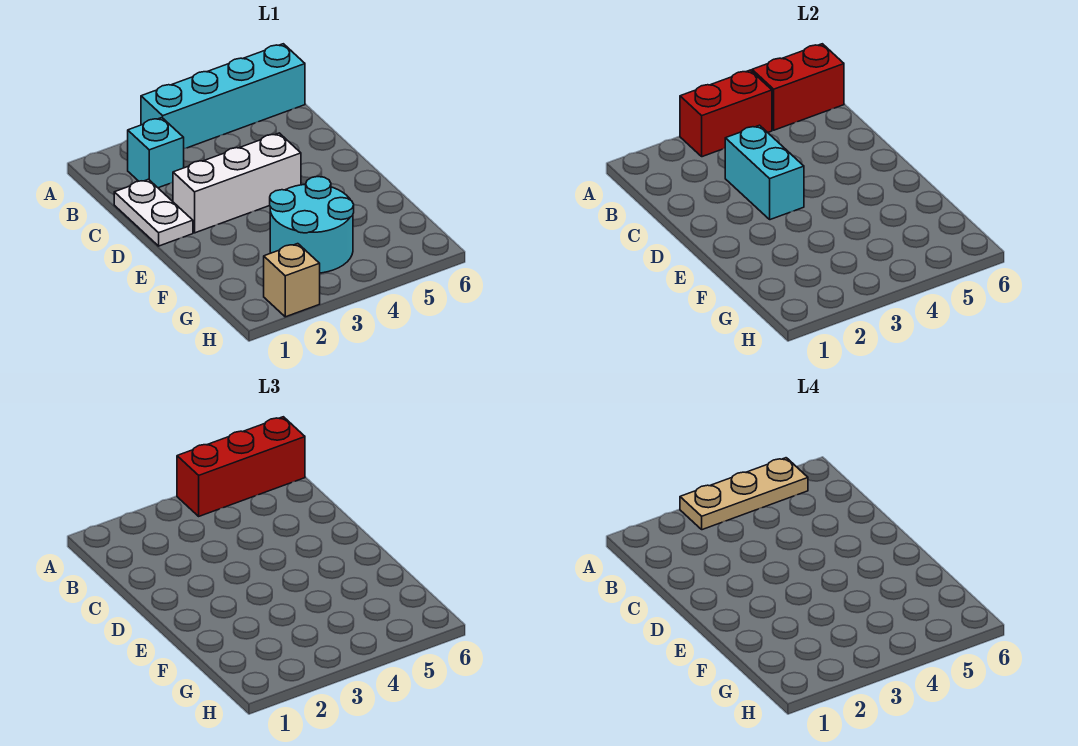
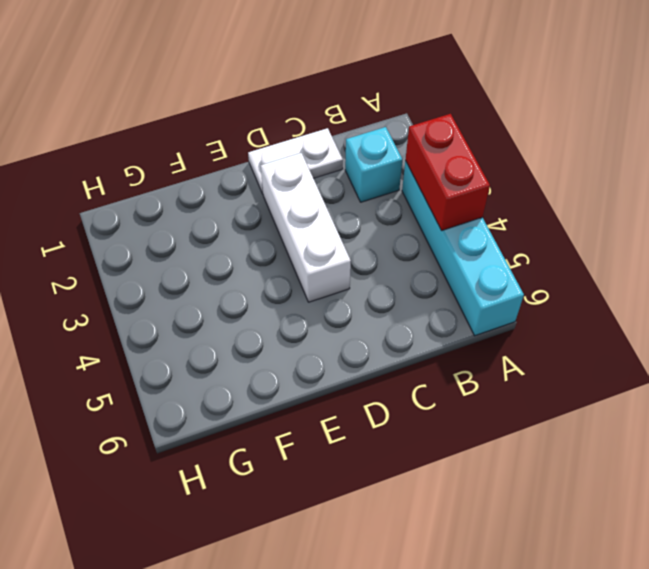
none -> cyan round brick F3:G4 level 1
none -> tan brick H2 level 1

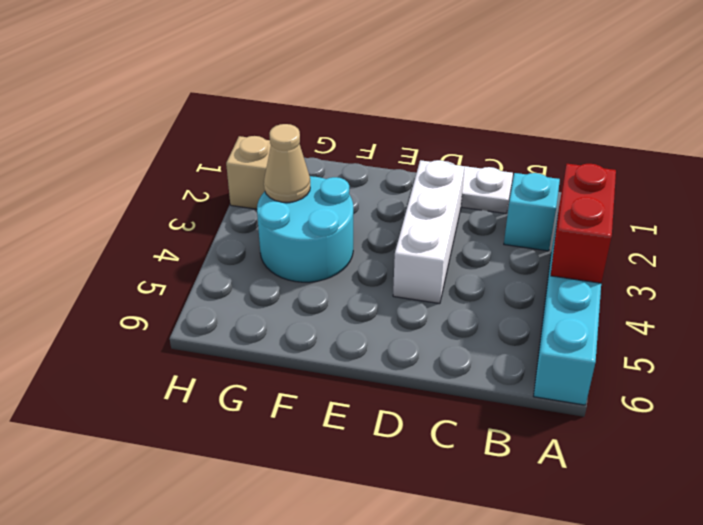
tan cone G3 level 2 -> none
none -> red brick A5:A6 level 2
none -> cyan brick C3:D3 level 2

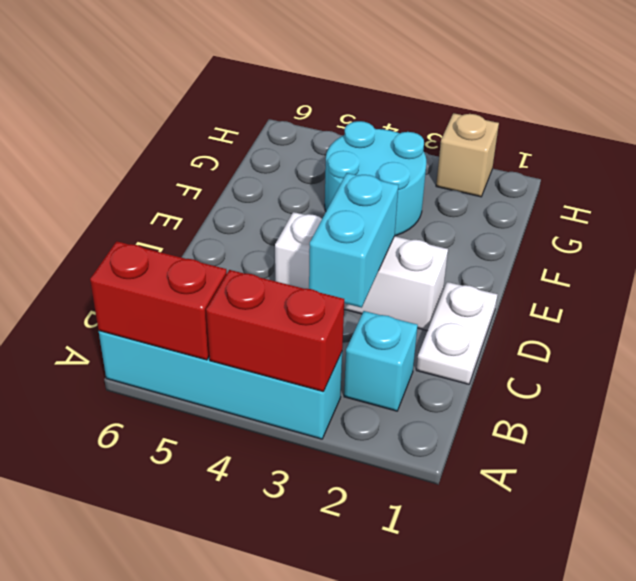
none -> red brick A4:A6 level 3
none -> tan plate A3:A5 level 4

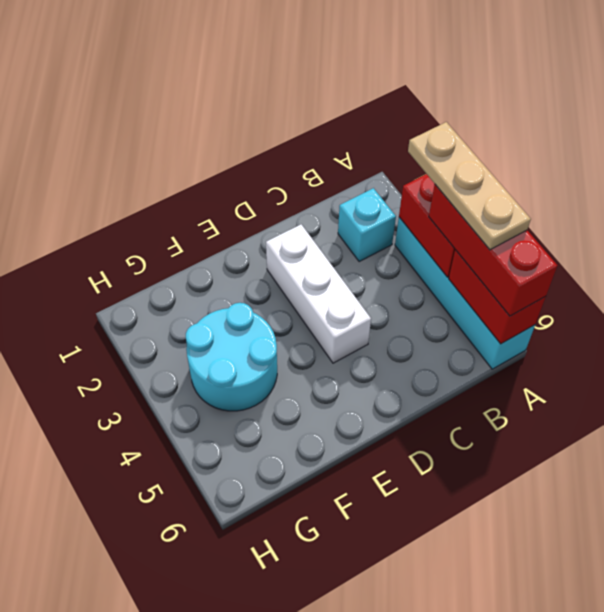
none -> white plate C1:D1 level 1
none -> tan brick H2 level 1

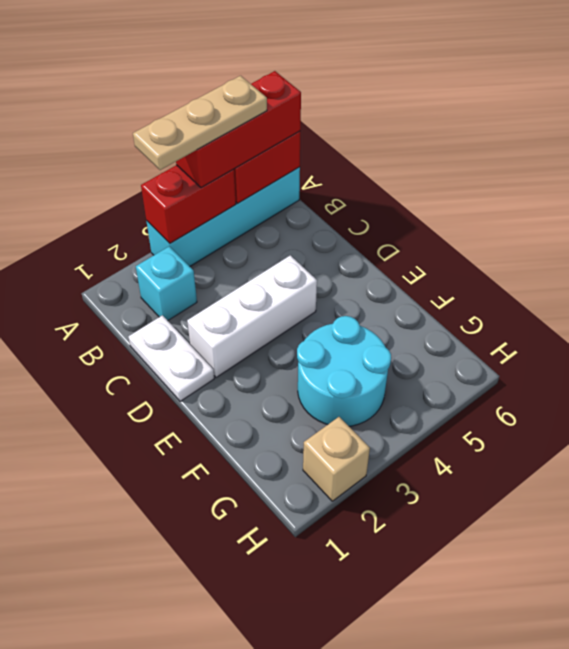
none -> cyan brick C3:D3 level 2

